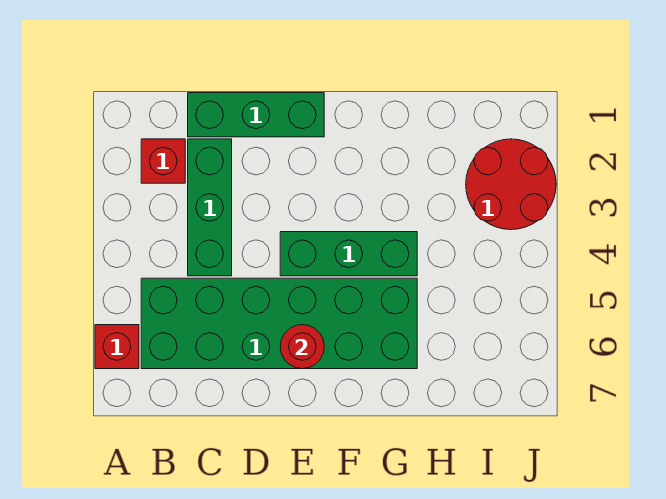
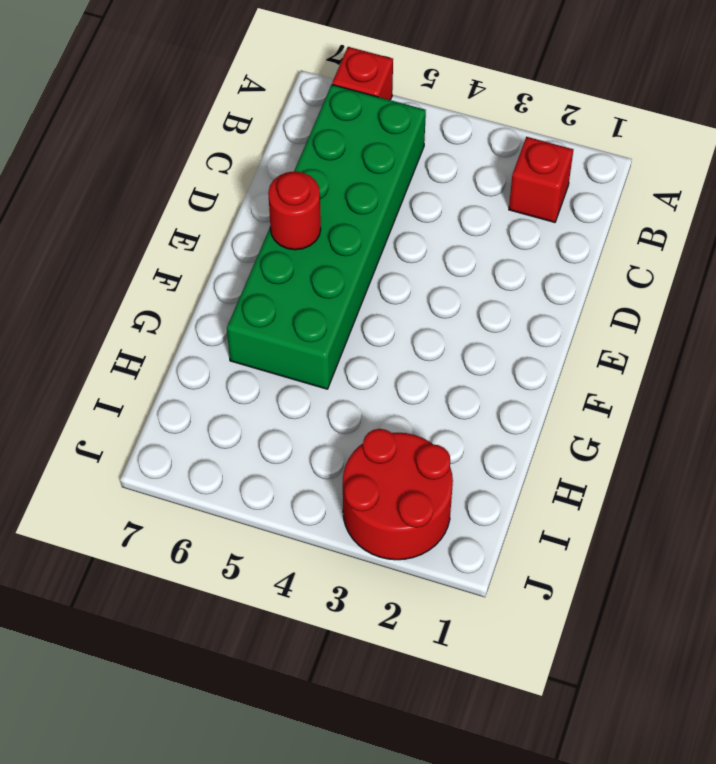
none -> green brick C1:E1 level 1
none -> green brick C2:C4 level 1

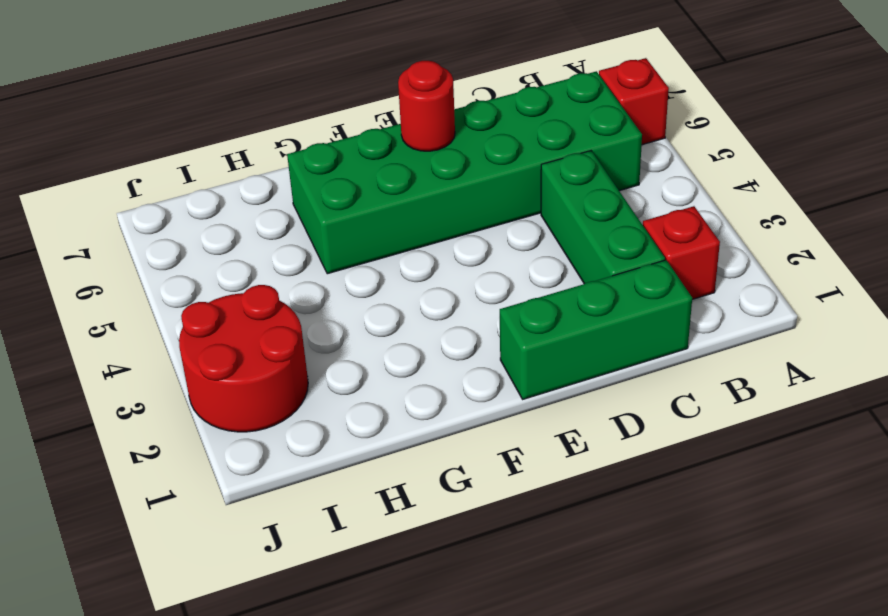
none -> green brick E4:G4 level 1

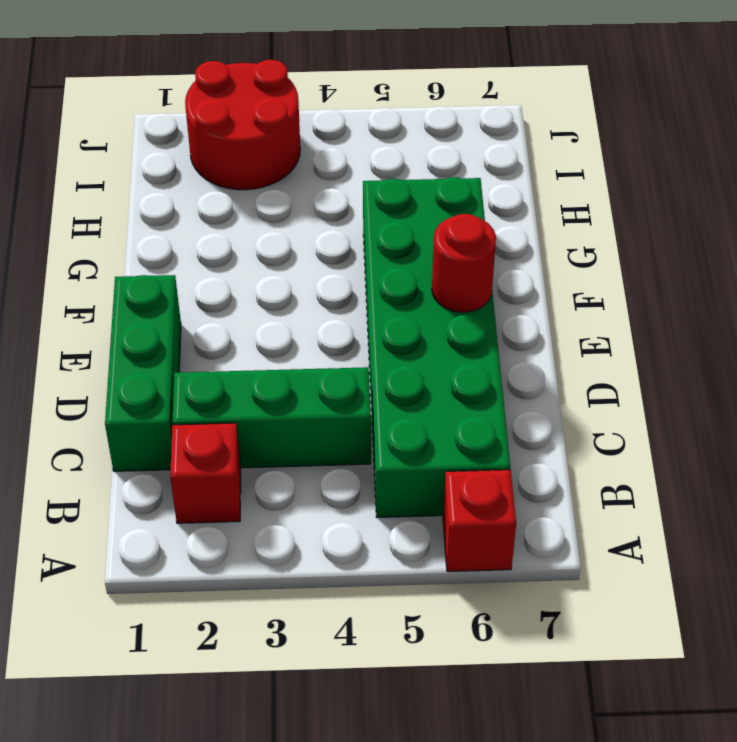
none -> green brick E4:G4 level 1

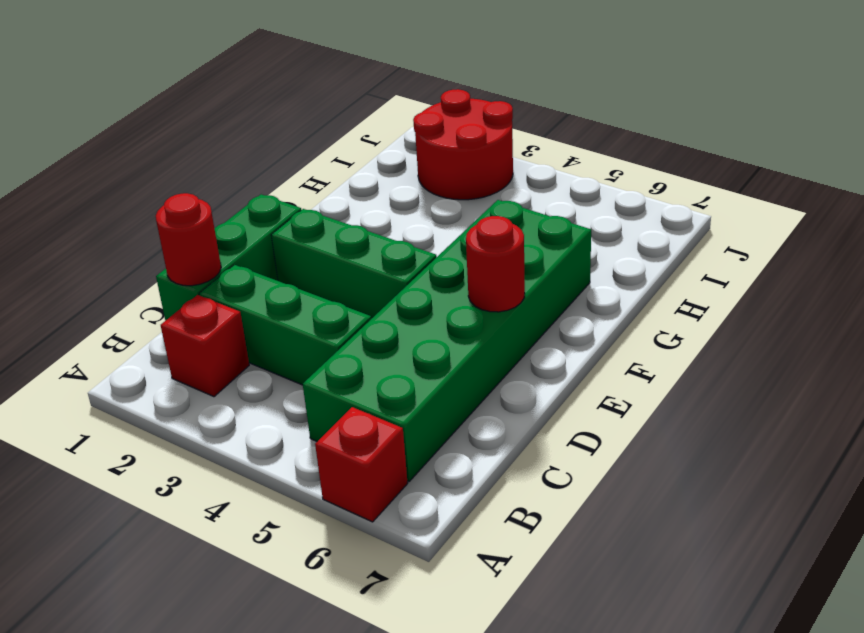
red round brick C1 level 2 -> none
green brick E2:E4 level 1 -> green brick E4:G4 level 1

